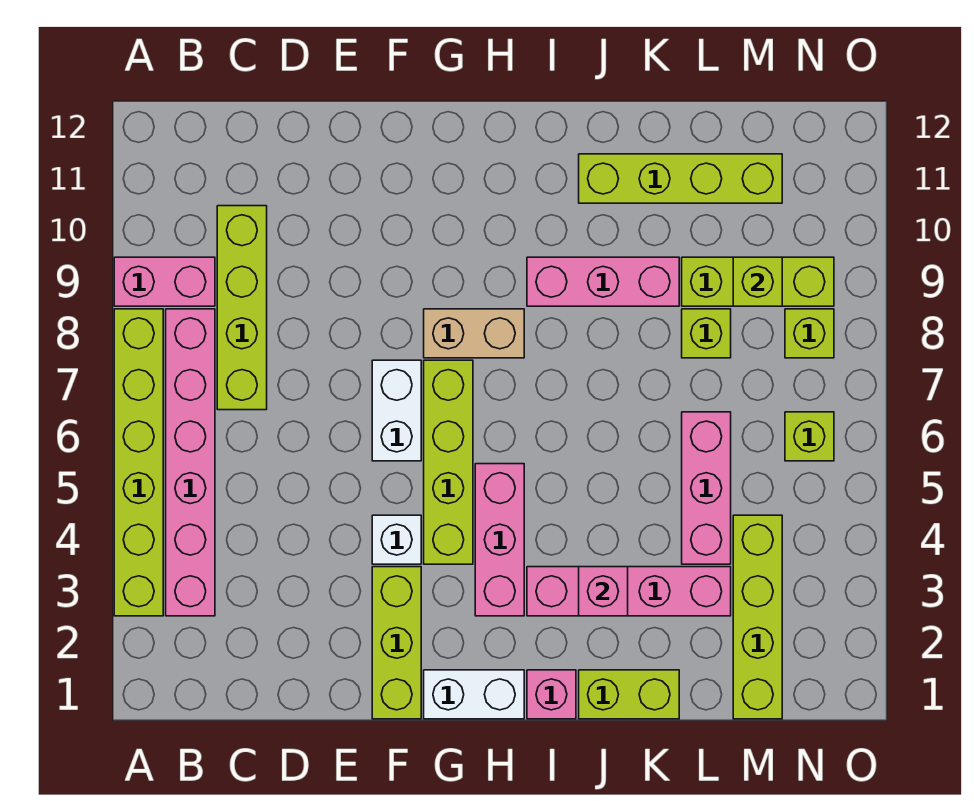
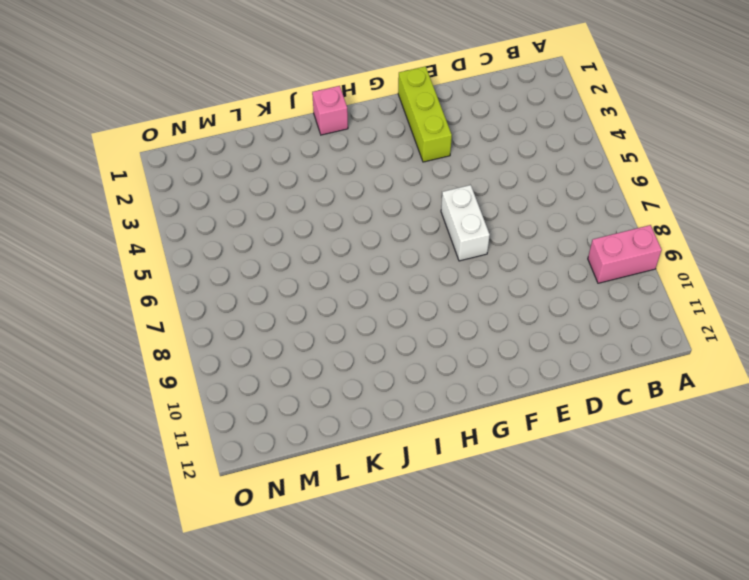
none -> lime brick A3:A8 level 1
none -> pink brick B3:B8 level 1
none -> lime brick C7:C10 level 1

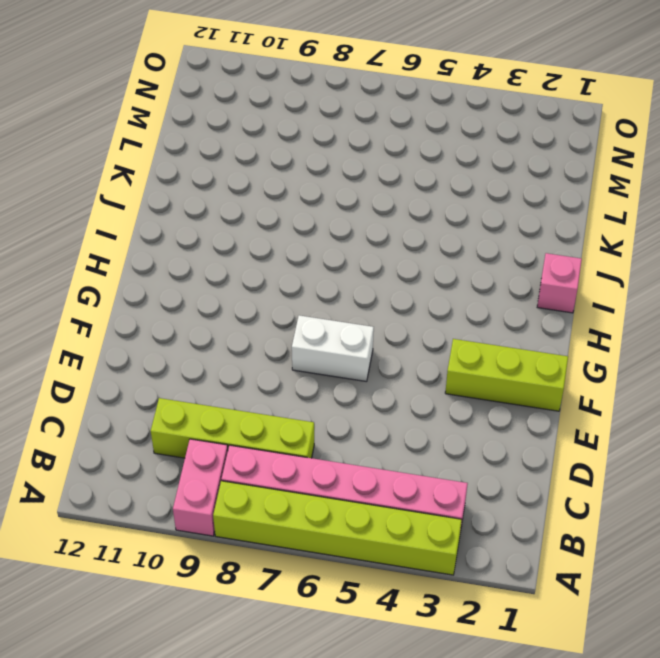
none -> white brick F4 level 1
none -> white brick G1:H1 level 1
none -> lime brick G4:G7 level 1

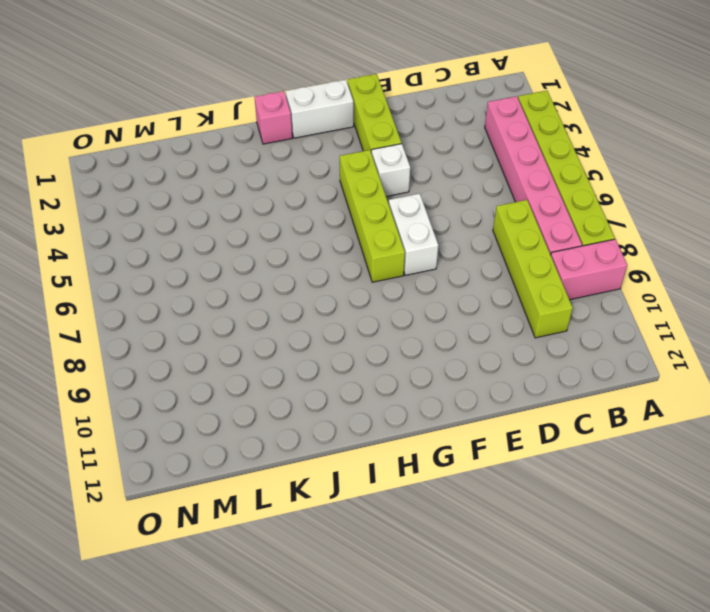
none -> tan brick G8:H8 level 1
none -> pink brick H3:H5 level 1
none -> pink brick I3:L3 level 1

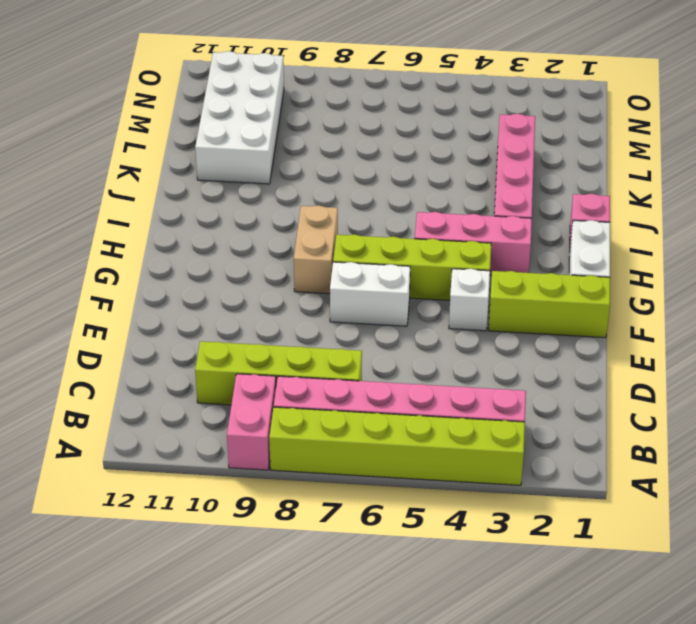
white brick K10:N11 level 1 -> lime brick J11:M11 level 1
none -> pink brick I9:K9 level 1
none -> lime brick J1:K1 level 1
none -> pink brick L4:L6 level 1

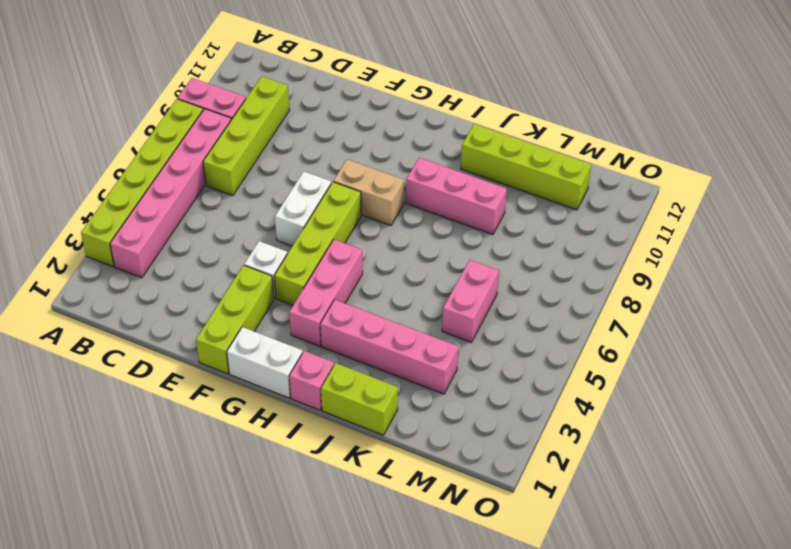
pink brick L5:L6 level 1 -> pink brick L4:L6 level 1
none -> lime brick L8 level 1
none -> lime brick L9:N9 level 1
none -> lime brick M1:M4 level 1

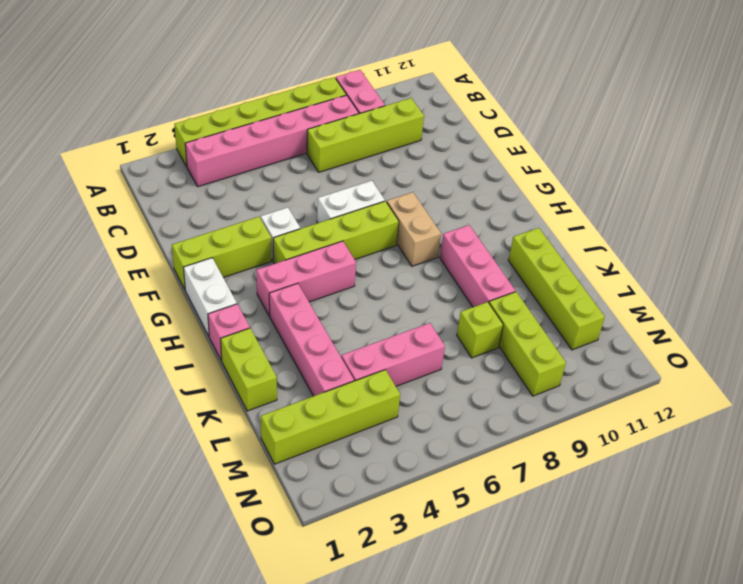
none -> lime brick N6 level 1
none -> lime brick N8 level 1
none -> pink brick J3 level 2

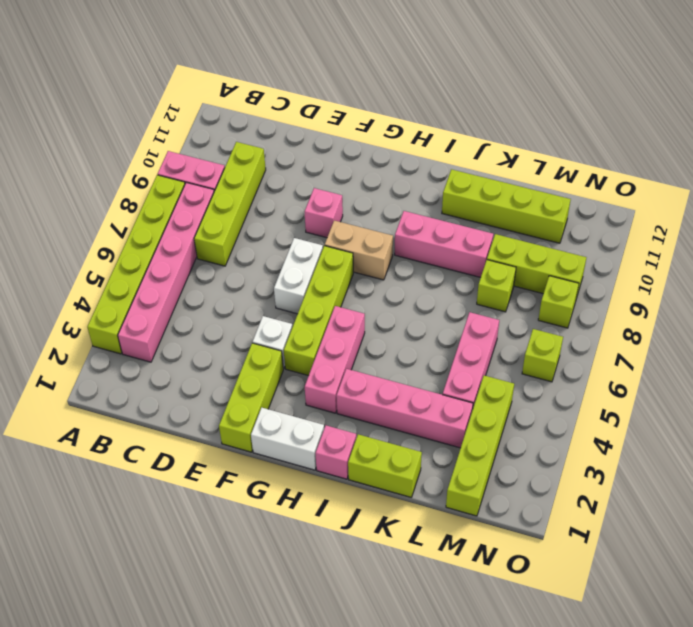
pink brick F9 level 1 -> pink brick J3 level 2
none -> lime brick M9 level 2

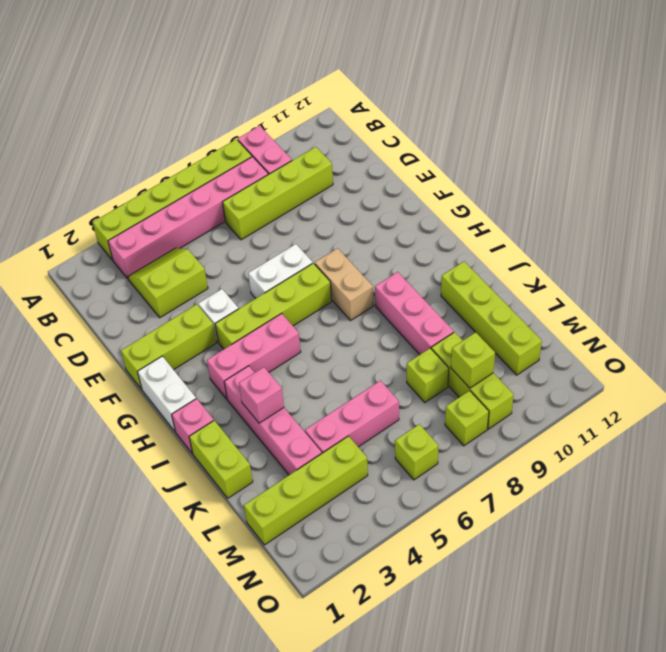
lime slope C3:D4 level 1 top D -> none

